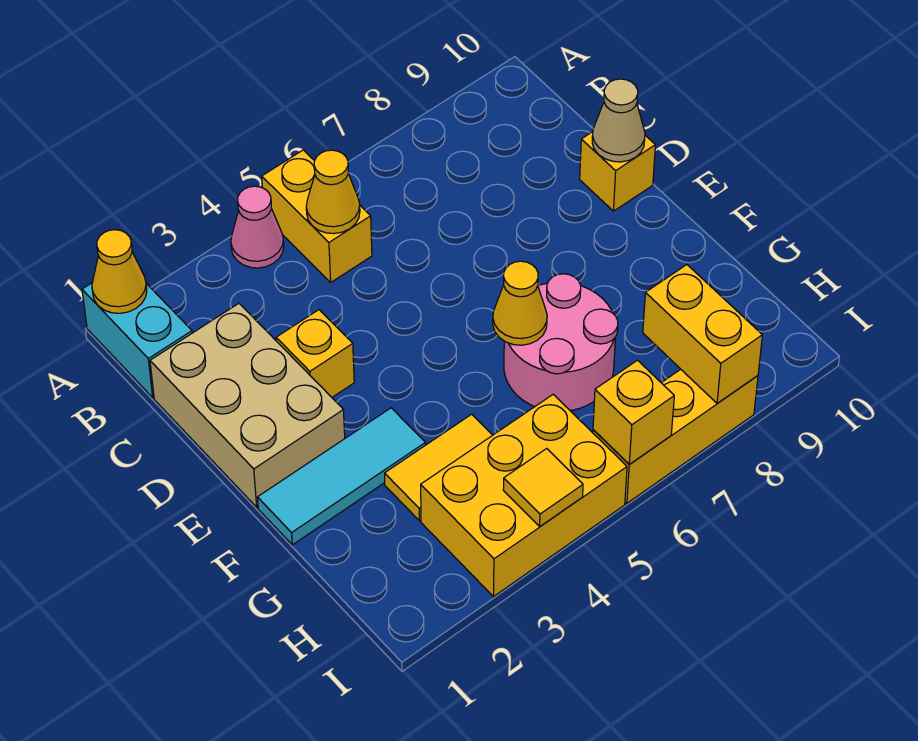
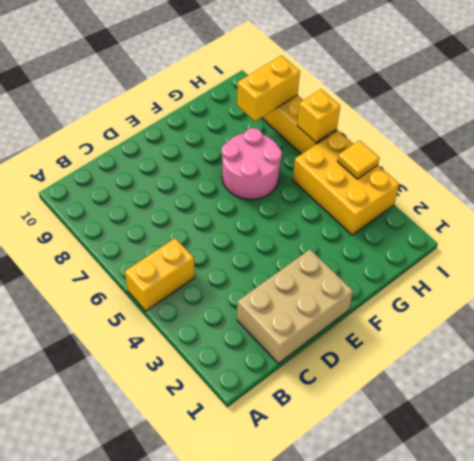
none -> cyan brick A1:B1 level 1
none -> pink cone A4 level 1
none -> yellow brick D3 level 1

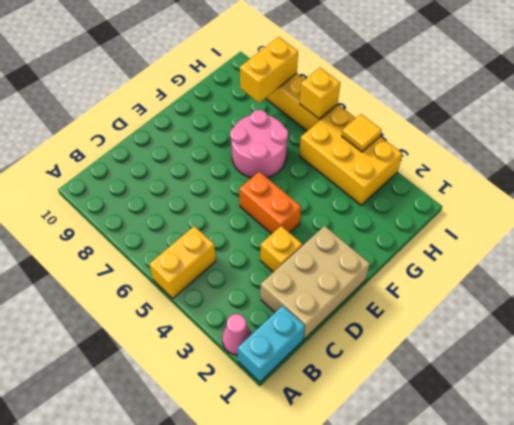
pink cone A2 level 1 -> pink cone A4 level 1
orange brick E4:E5 level 1 -> none
none -> yellow brick D10 level 1
none -> cyan tile F1:F3 level 1
none -> yellow tile G3:G4 level 1

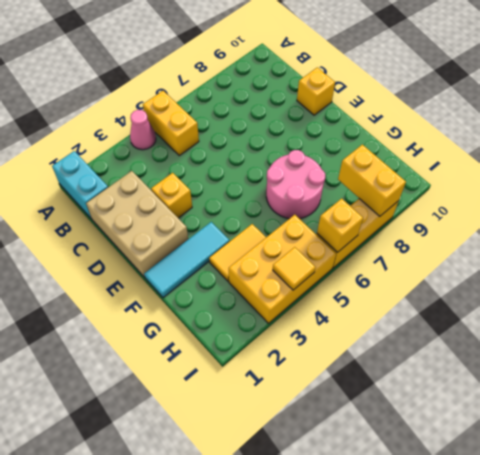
none -> yellow cone A1 level 2
none -> yellow cone B5 level 2
none -> tan cone D10 level 2

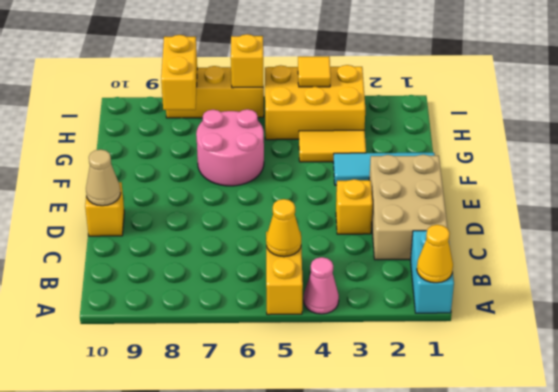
none -> yellow cone F6 level 2

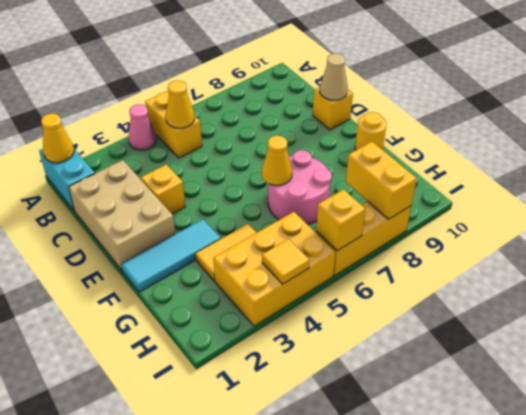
yellow round brick F10 level 1 -> none

